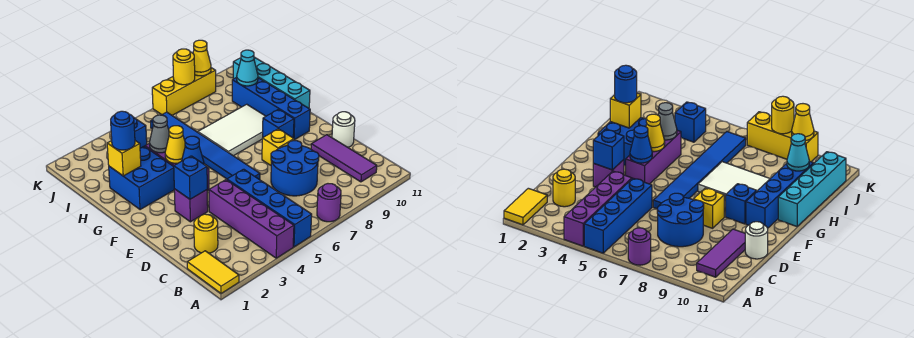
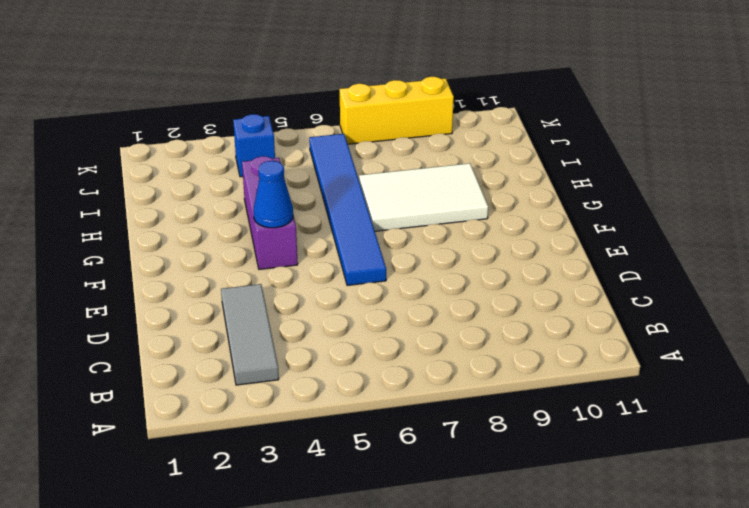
grey tile B3:D3 level 1 -> none
none -> yellow tile A1:B1 level 1
none -> purple brick A4:D4 level 1
none -> blue brick A5:D5 level 1

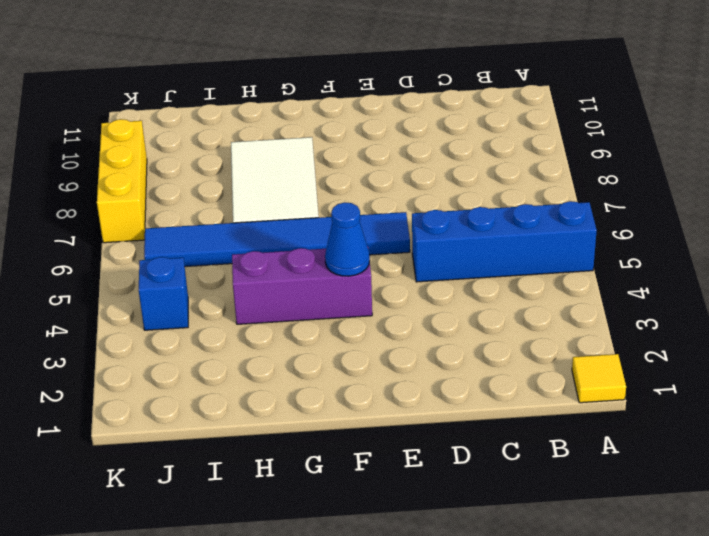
yellow tile A1 level 1 -> yellow tile A1:B1 level 1
none -> purple brick A4:D4 level 1
none -> purple round brick A7 level 1
none -> purple tile B10:D10 level 1

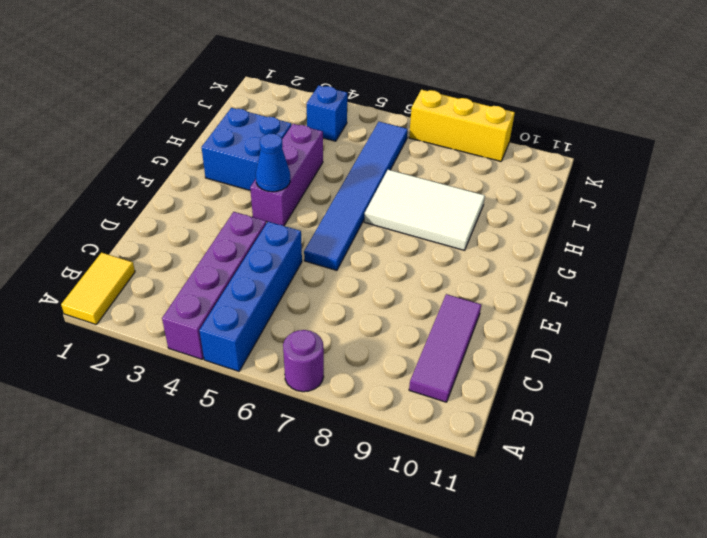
none -> yellow round brick C2 level 1
none -> blue round brick C7:D8 level 1
none -> white round brick D11 level 1

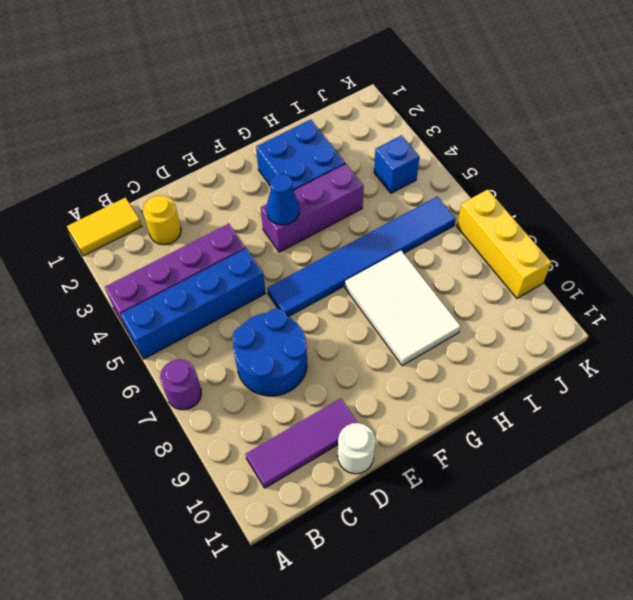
none -> purple brick E3 level 1
none -> yellow brick E8 level 1
none -> blue brick F9 level 1

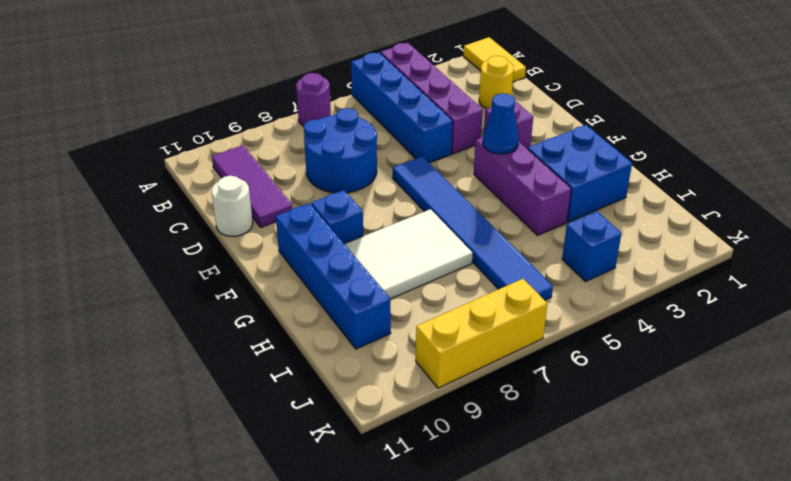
none -> yellow brick E8 level 1
none -> cyan brick G11:J11 level 1
none -> blue brick E3 level 2

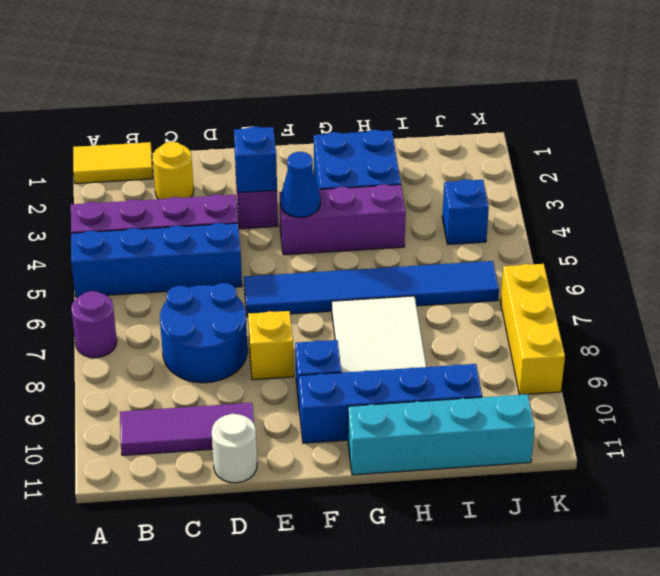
none -> yellow cone G4 level 2
none -> yellow brick H2 level 2
none -> grey cone H4 level 2

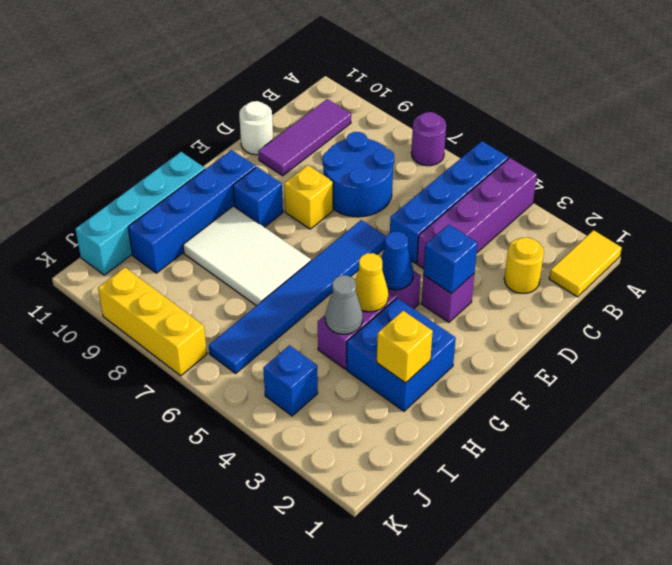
none -> cyan cone I10 level 2
none -> yellow round brick K8 level 2
none -> yellow cone K9 level 2

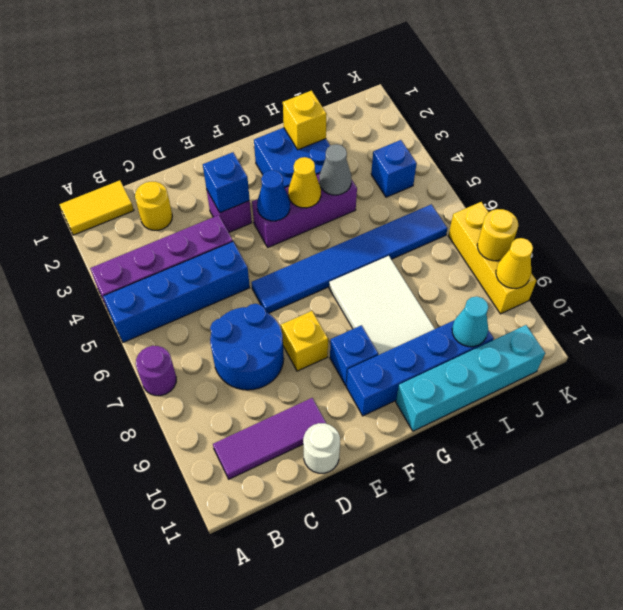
none -> blue round brick H2 level 3

